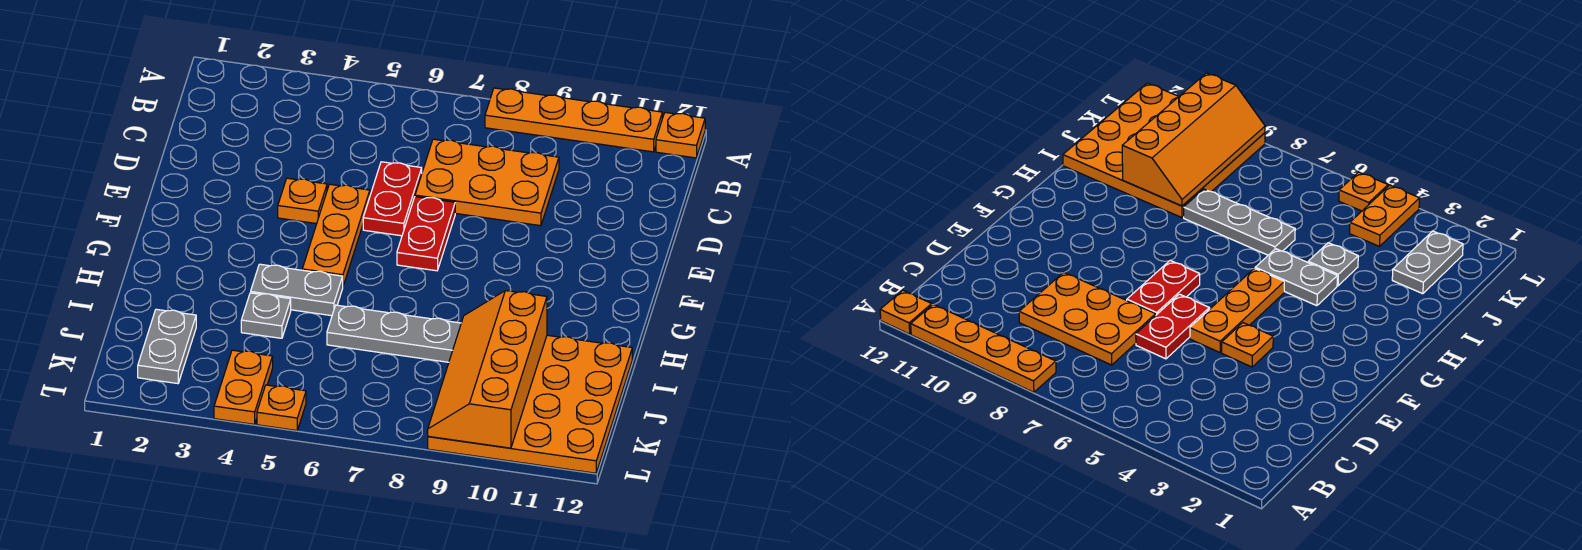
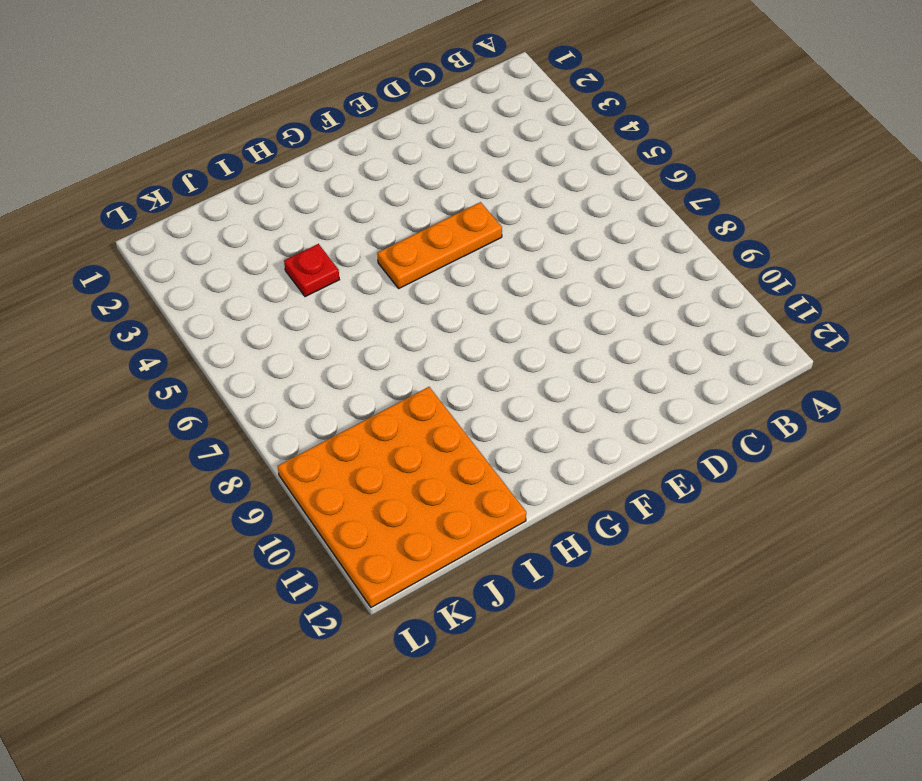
red plate I4 level 1 -> grey plate I4 level 1
none -> orange plate A8:A11 level 1
none -> orange plate A12 level 1
none -> orange plate C7:D9 level 1

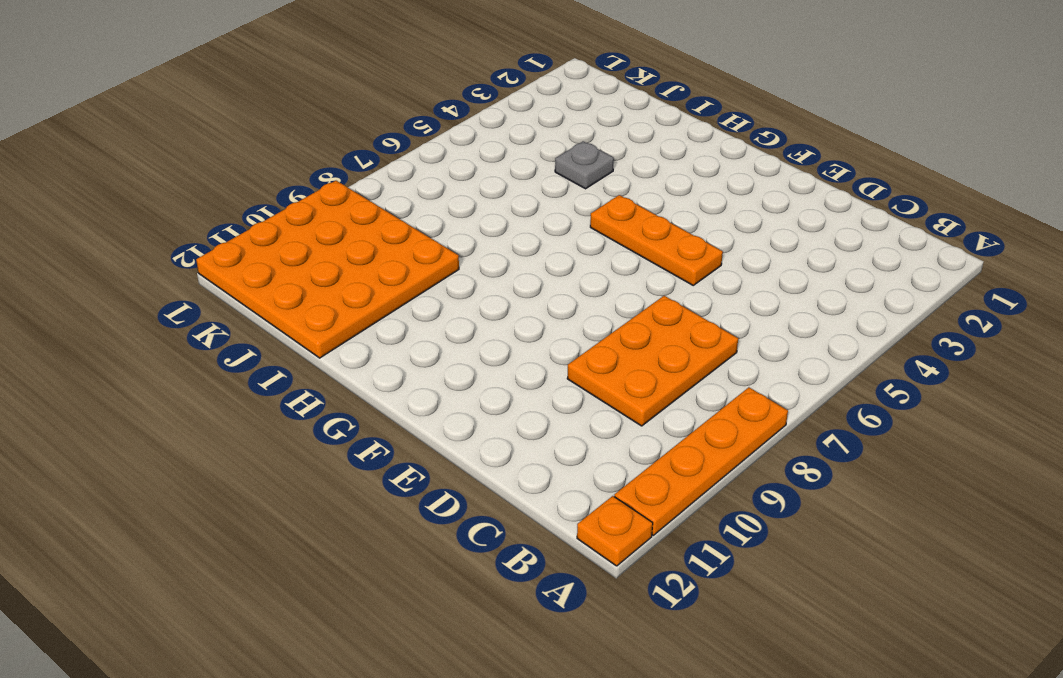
none -> red plate D6:E6 level 1
none -> orange plate E4 level 1
none -> red plate E7:F7 level 1

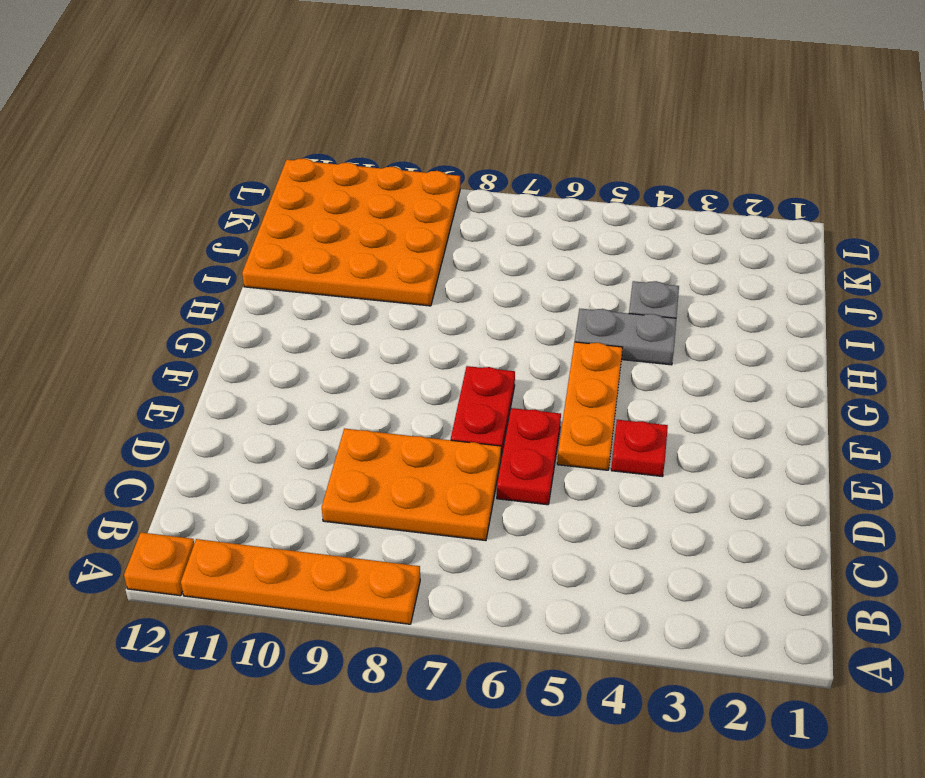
red plate E4 level 1 -> orange plate E4 level 1
none -> grey plate I6:I8 level 1
none -> grey plate J2:K2 level 1
none -> orange plate K4:L4 level 1

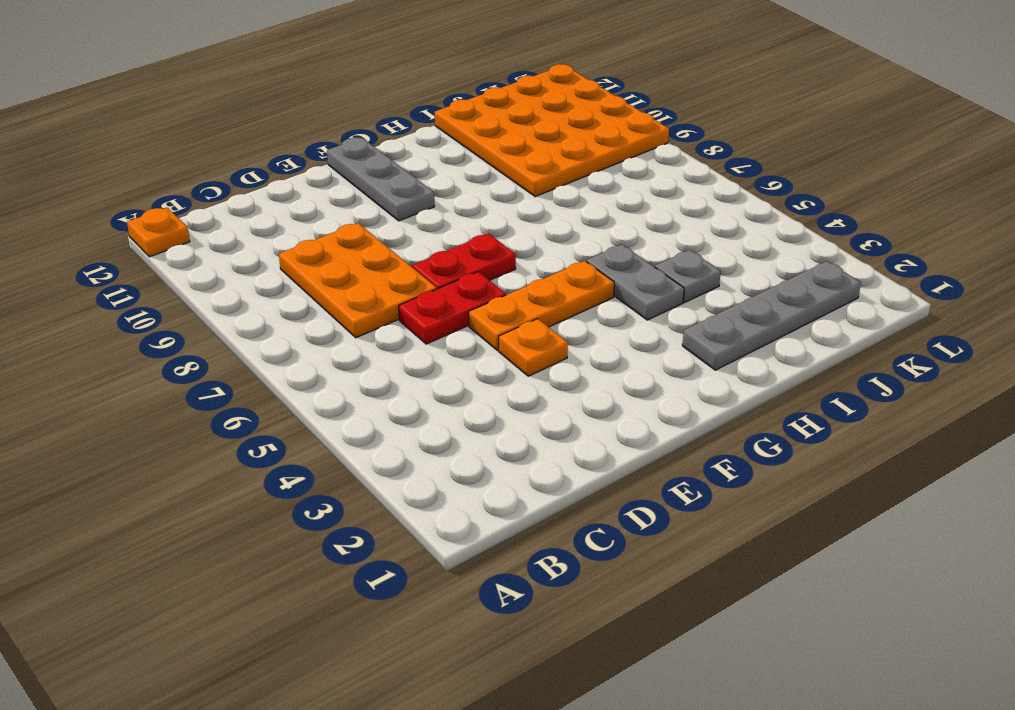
grey plate F10:F12 level 1 -> grey plate I6:I8 level 1
grey plate H2:K2 level 1 -> grey plate J2:K2 level 1
none -> orange plate A8:A11 level 1
none -> orange plate K4:L4 level 1
none -> orange plate L5 level 1

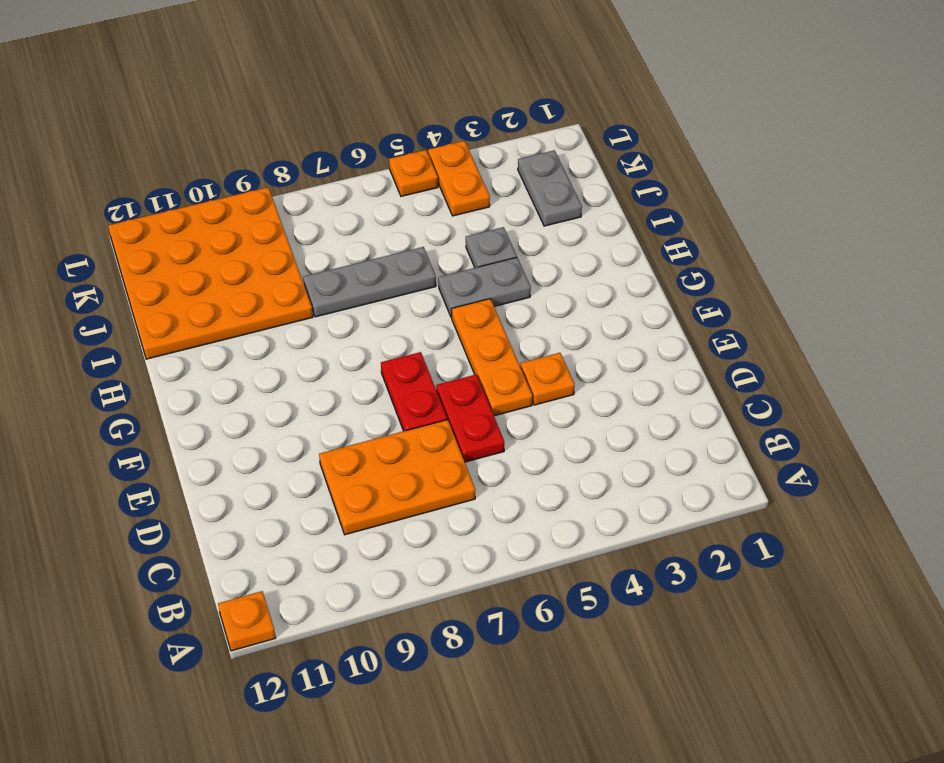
none -> orange plate A8:A11 level 1
none -> orange slope I9:L10 level 2 top 10

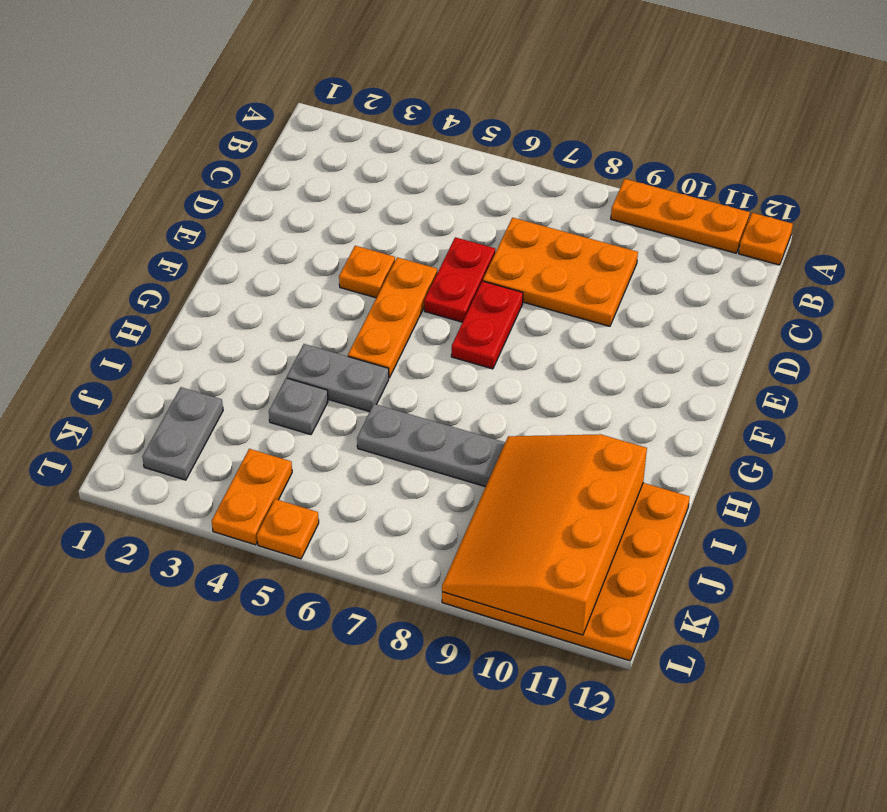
orange plate A9:A11 level 1 -> orange plate A8:A11 level 1
orange slope I9:L11 level 2 top 11 -> orange slope I9:L10 level 2 top 10

